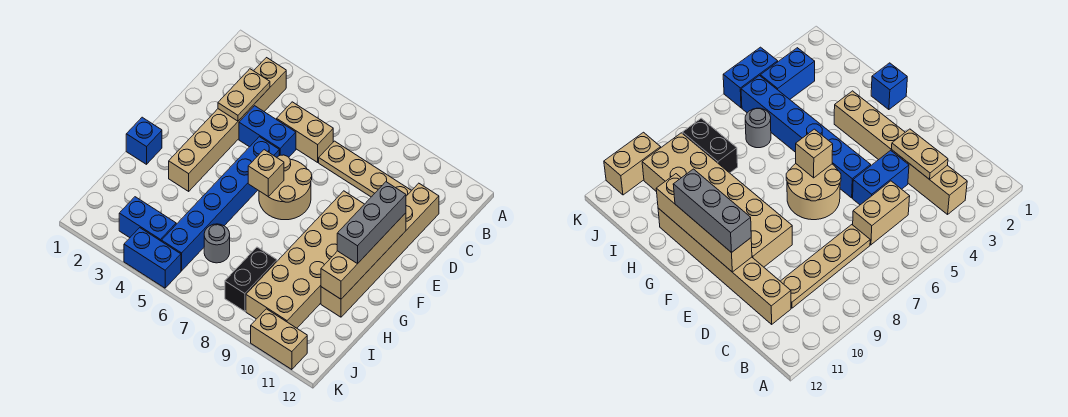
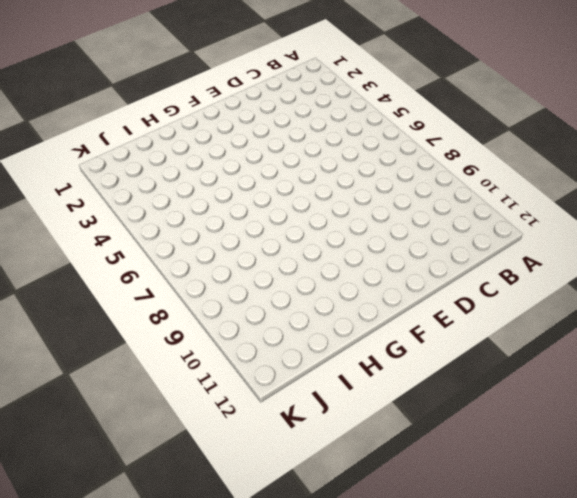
none -> tan brick B3:G3 level 1
none -> tan brick C5:C6 level 1
none -> tan plate C7:C10 level 1

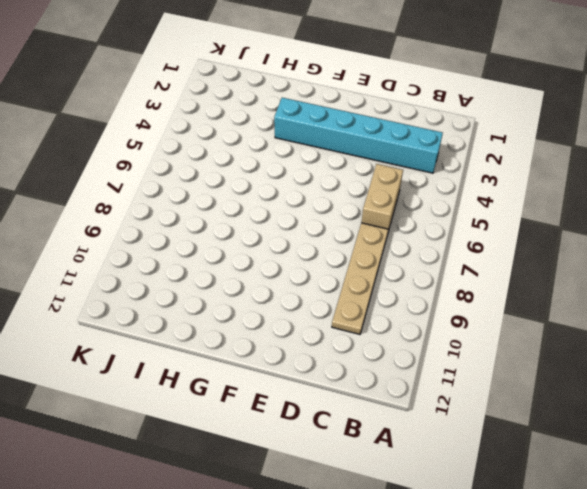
cyan brick B3:G3 level 1 -> tan brick B3:G3 level 1
none -> tan brick C11:H11 level 1
none -> blue brick D4:D5 level 1
none -> blue brick E5:J5 level 1

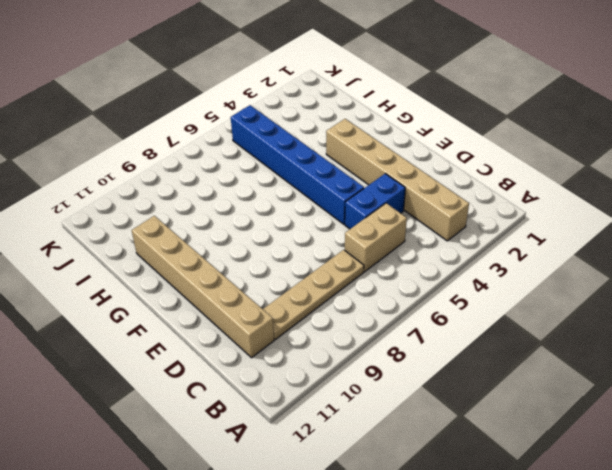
none -> tan round brick E6:F7 level 1
none -> tan brick E9:J10 level 1
none -> blue brick G1 level 1

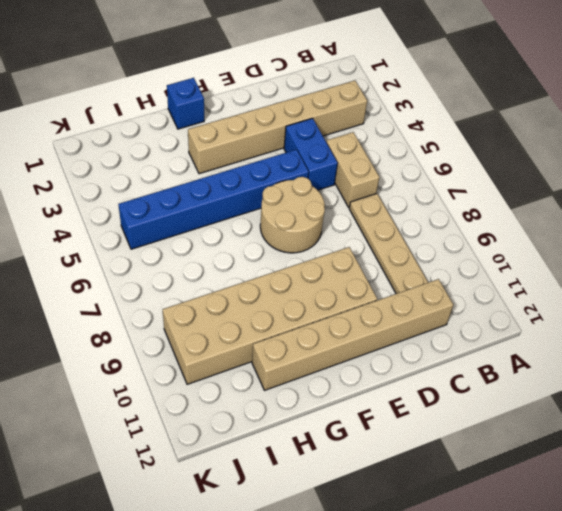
none -> grey round brick I6 level 1
none -> black brick I8:J8 level 1
none -> blue brick J3:J4 level 1

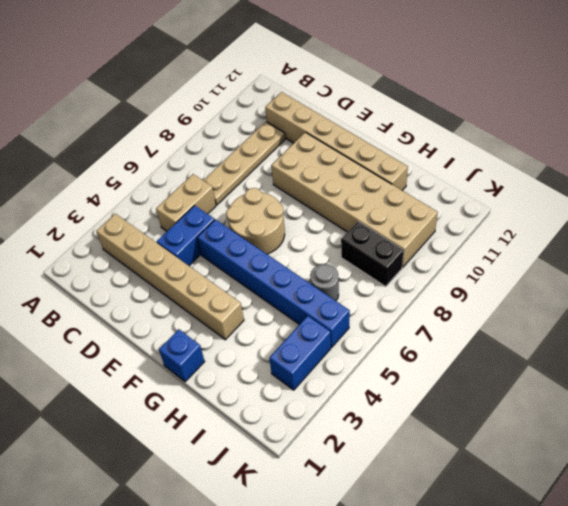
none -> blue brick K4:K5 level 1
none -> tan brick K10:K11 level 1
none -> tan plate C3:D3 level 2

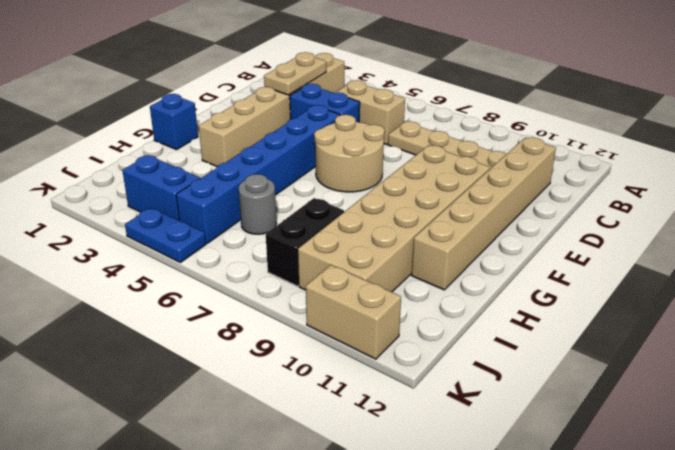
blue plate K4:K5 level 1 -> blue brick K4:K5 level 1
none -> tan brick E11:H11 level 2
none -> tan brick F6 level 2
none -> grey brick E11:G11 level 3

